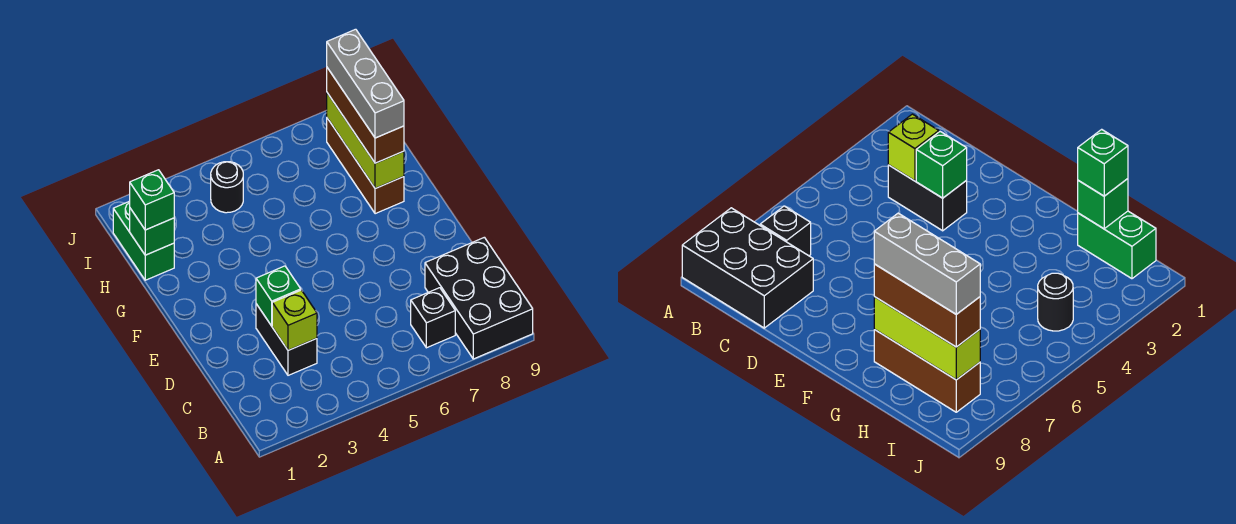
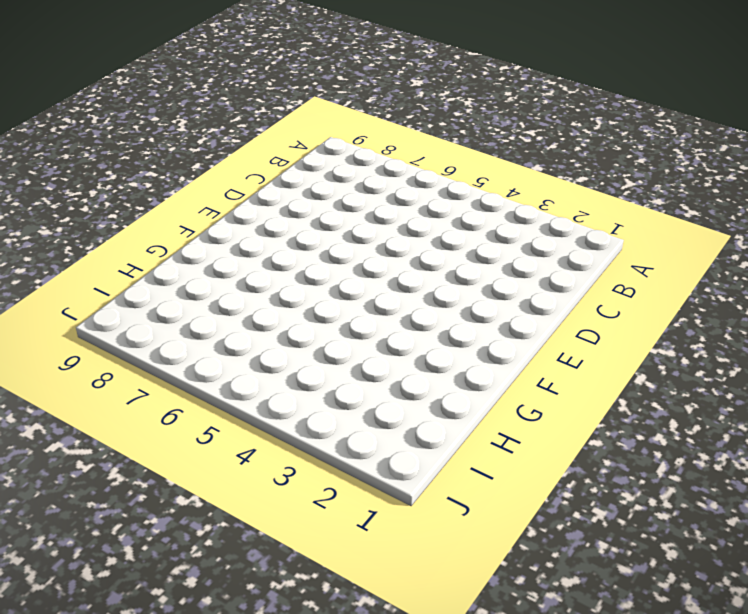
none -> black brick A8:C9 level 1
none -> black brick B7 level 1
none -> black brick C3:D3 level 1

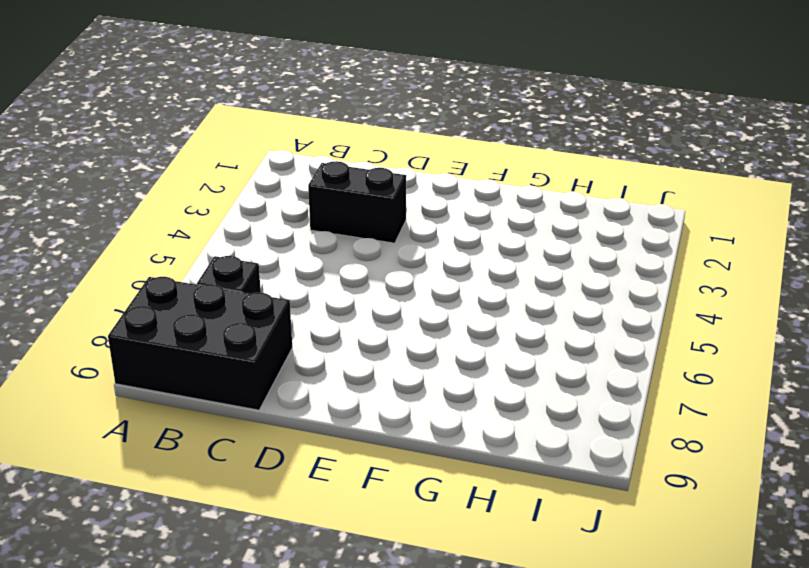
none -> brown brick G8:I8 level 1
none -> green brick H1:I1 level 1
none -> black round brick I4 level 1

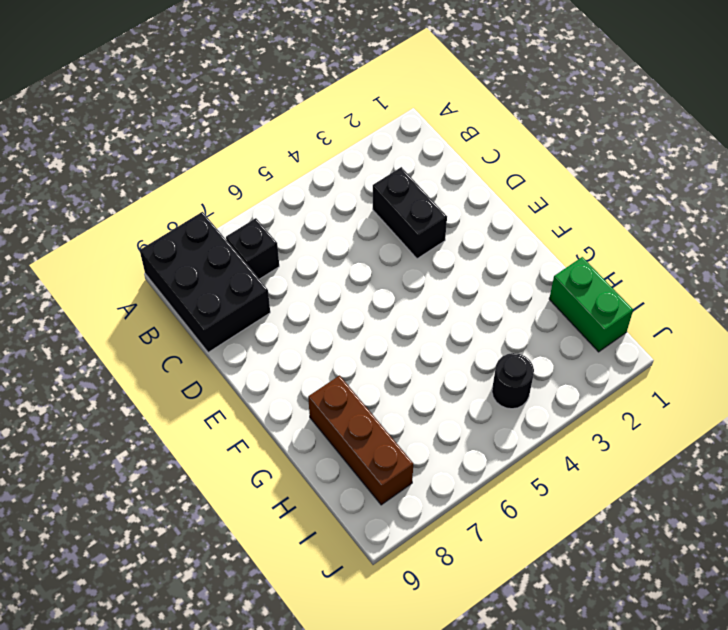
none -> lime brick C3 level 2
none -> green brick D3 level 2
none -> lime brick G8:I8 level 2

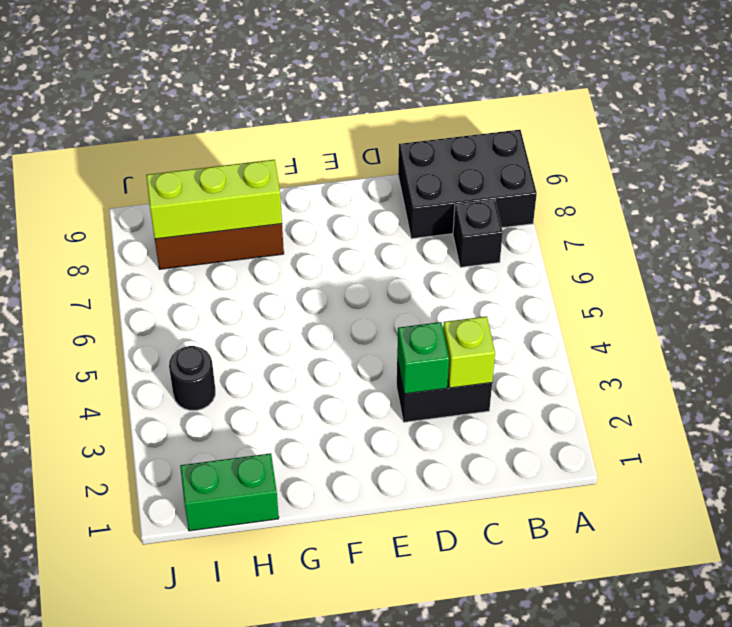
none -> green brick H1 level 2
none -> brown brick G8:I8 level 3
none -> green brick H1 level 3

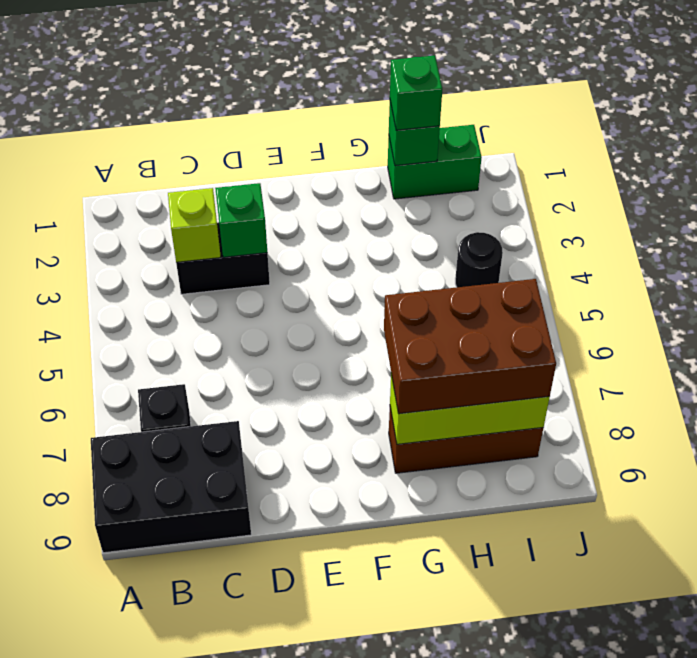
brown brick G7:I8 level 3 -> brown brick G8:I8 level 3
none -> grey brick G8:I8 level 4

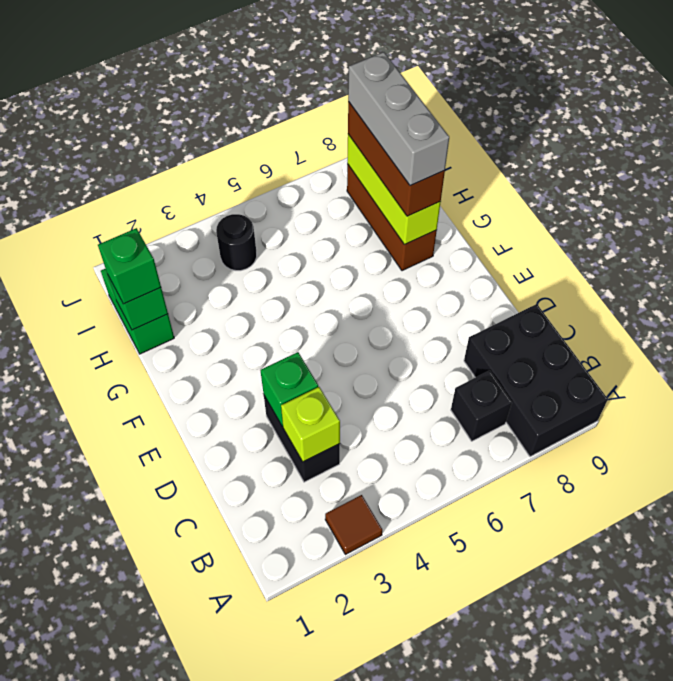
brown tile A3 level 1 -> none

